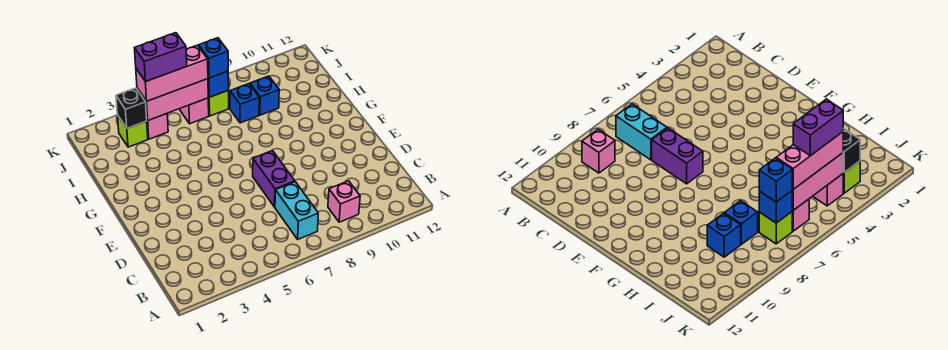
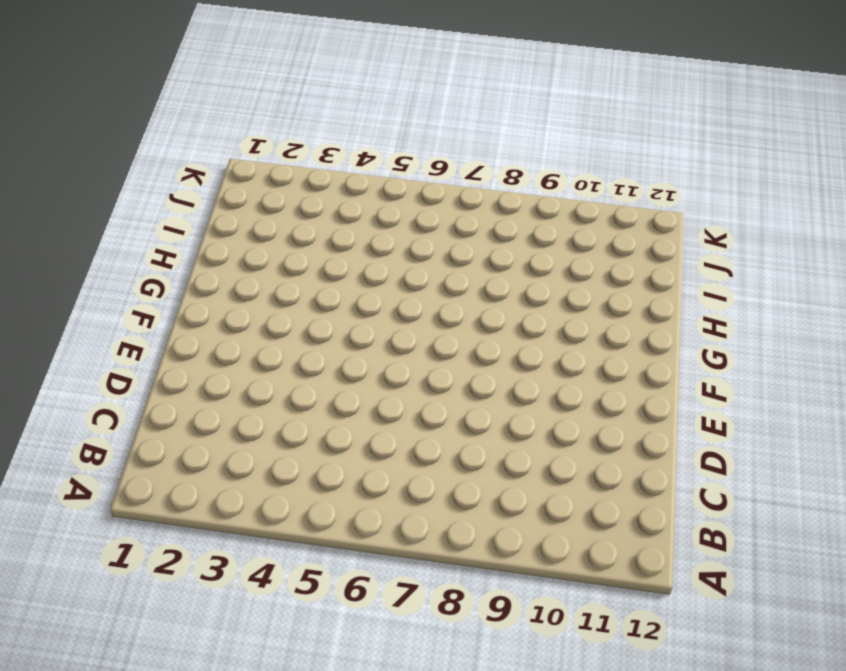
none -> cyan brick B7:C7 level 1
none -> pink brick B9 level 1
none -> purple brick D7:E7 level 1

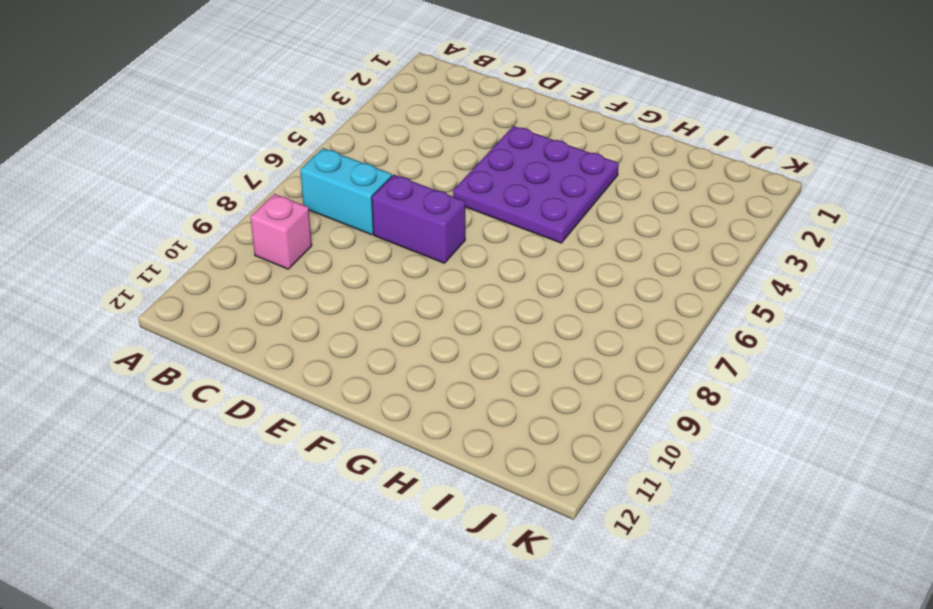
purple plate E3:G5 level 1 -> none
none -> blue brick I8 level 1
none -> blue brick I9 level 1
none -> lime brick J3 level 1

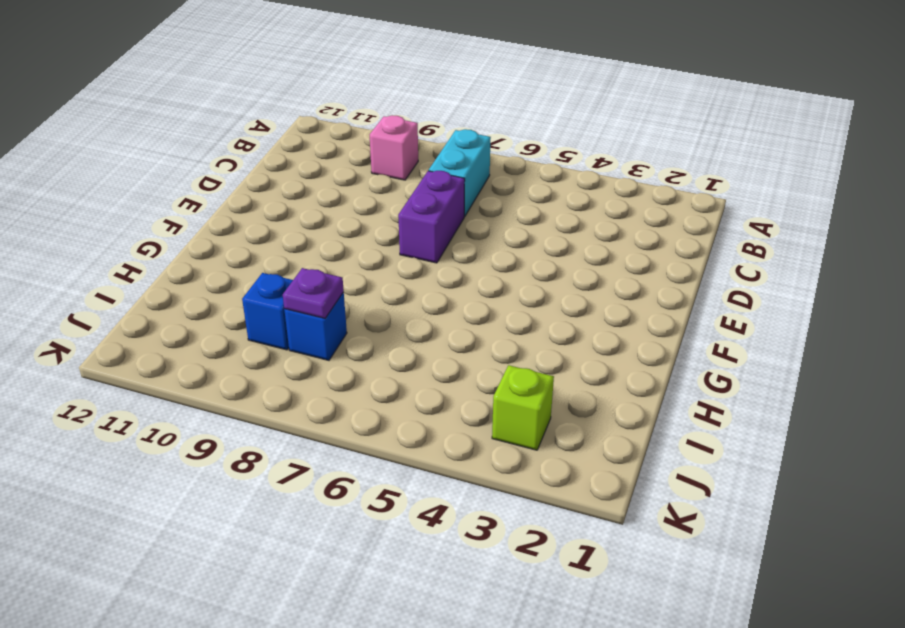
purple plate I8 level 2 -> none
none -> pink brick J4 level 1
none -> pink brick J6 level 1
none -> lime brick J7 level 1

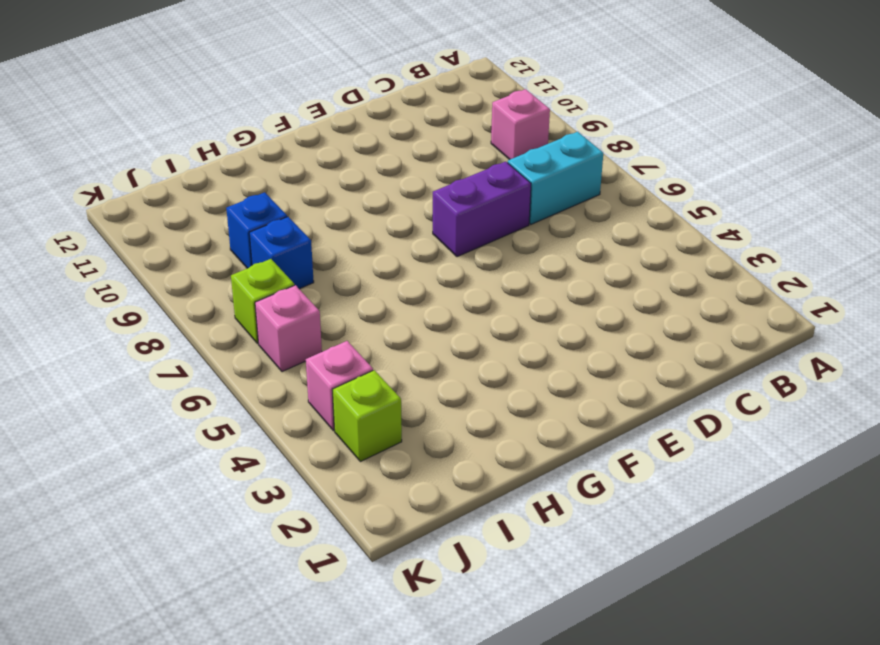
none -> black brick J3 level 2
none -> pink brick J4:J6 level 2
none -> blue brick J7 level 2

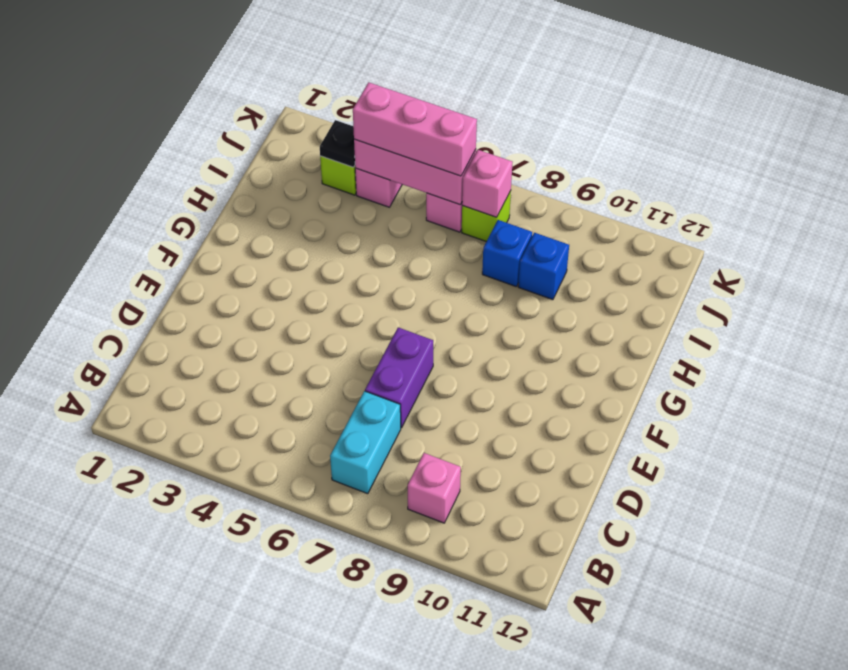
black plate J3 level 2 -> black brick J3 level 2
pink brick J7 level 2 -> blue brick J7 level 2
none -> blue brick J7 level 3
none -> purple brick J4:J5 level 4

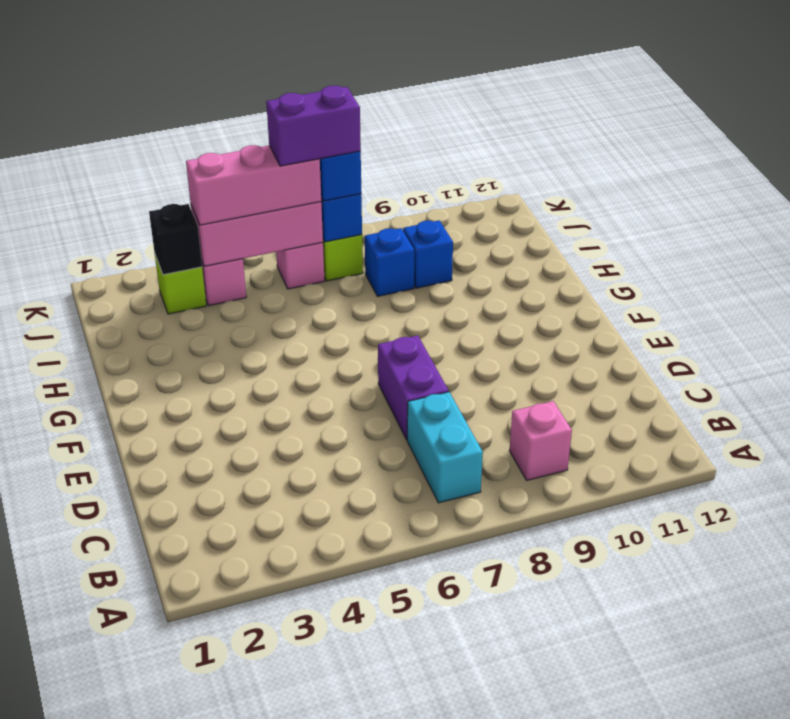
purple brick J6:J7 level 4 -> purple brick J4:J5 level 4

